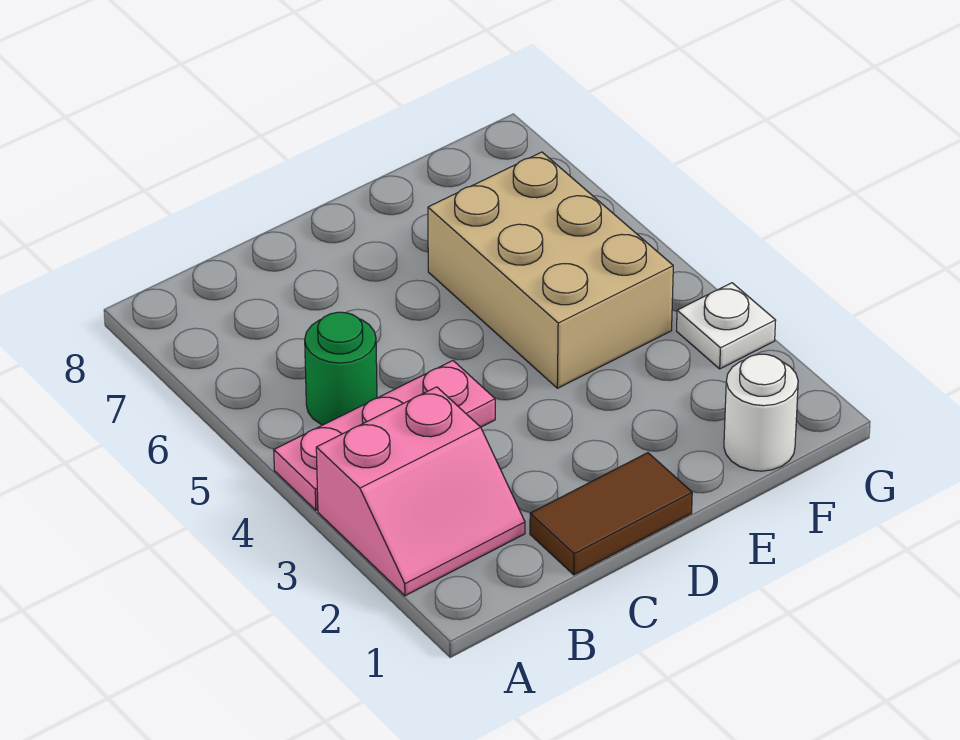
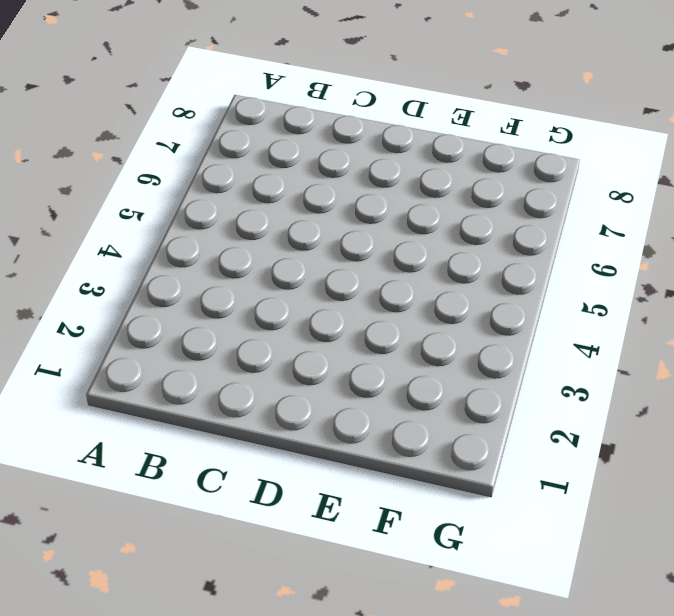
none -> pink slope A2:B3 level 1 top 3
none -> pink plate A4:C4 level 1

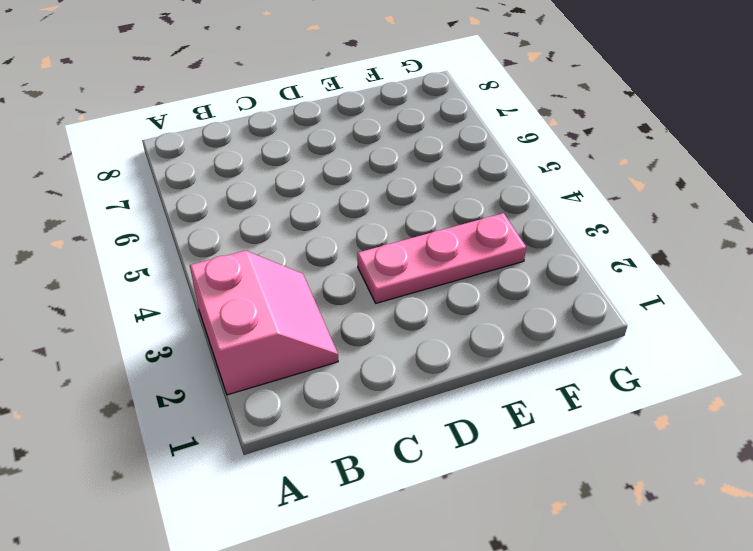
pink slope A2:B3 level 1 top A -> pink slope A2:B3 level 1 top 3
pink plate D3:F3 level 1 -> pink plate A4:C4 level 1
none -> green round brick B5 level 1
none -> brown tile C1:D1 level 1

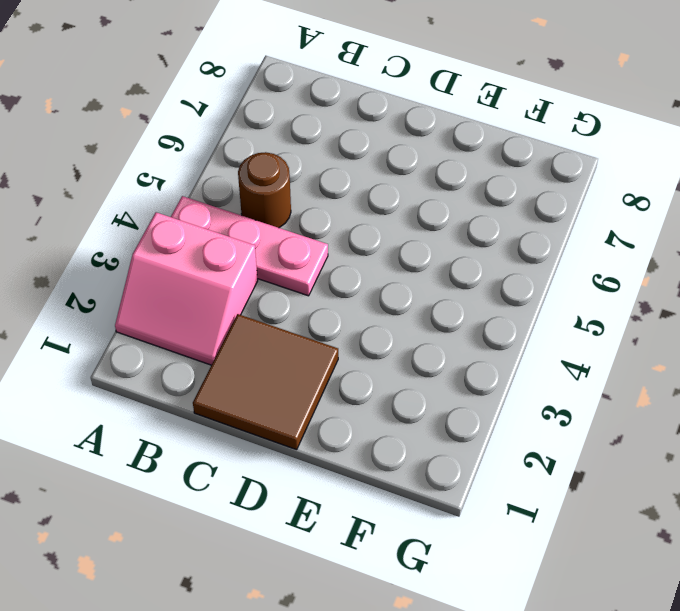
brown round brick B5 level 1 -> green round brick B5 level 1
brown tile C1:D2 level 1 -> brown tile C1:D1 level 1
none -> tan brick E4:F6 level 1
none -> white round brick F1 level 1

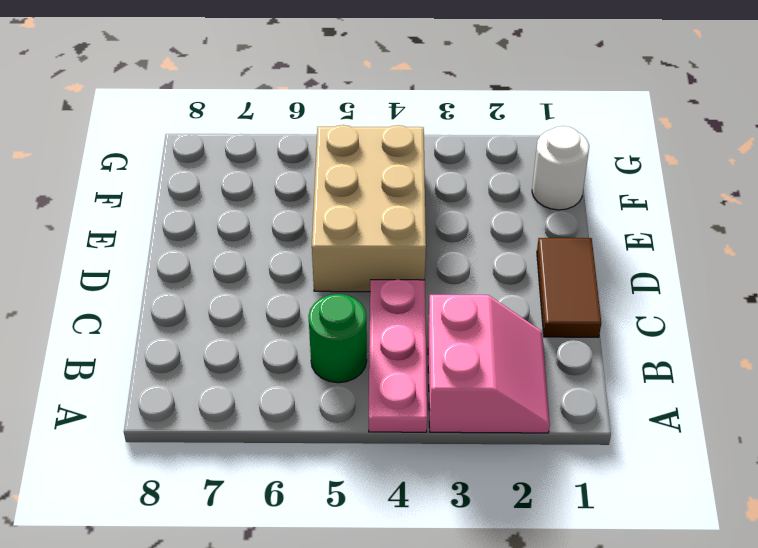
tan brick D4:F5 level 1 -> tan brick E4:F6 level 1
none -> white plate G3 level 1

